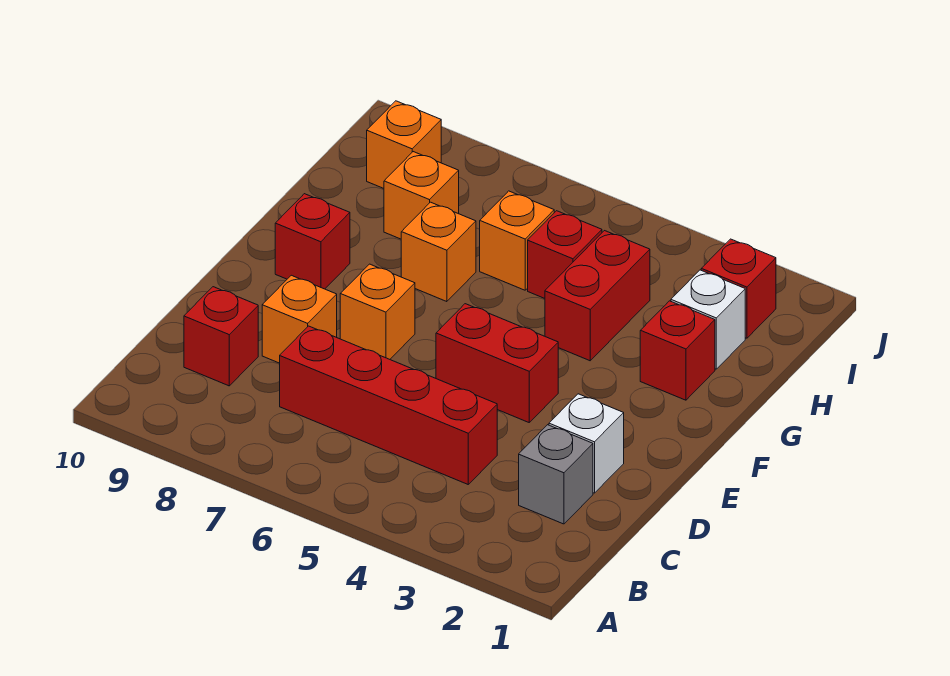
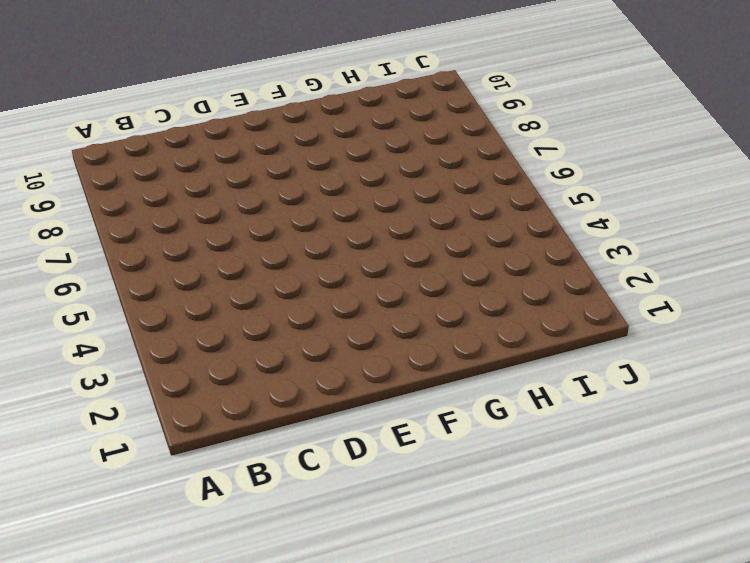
none -> grey brick C2 level 1
none -> red brick C4:C7 level 1
none -> red brick C9 level 1

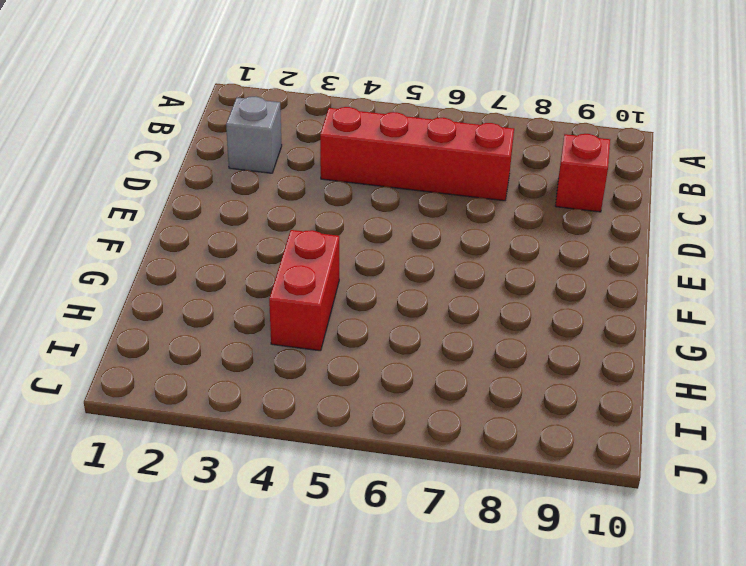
none -> white brick D2 level 1
none -> orange brick D8 level 1
none -> red brick E4:E5 level 1

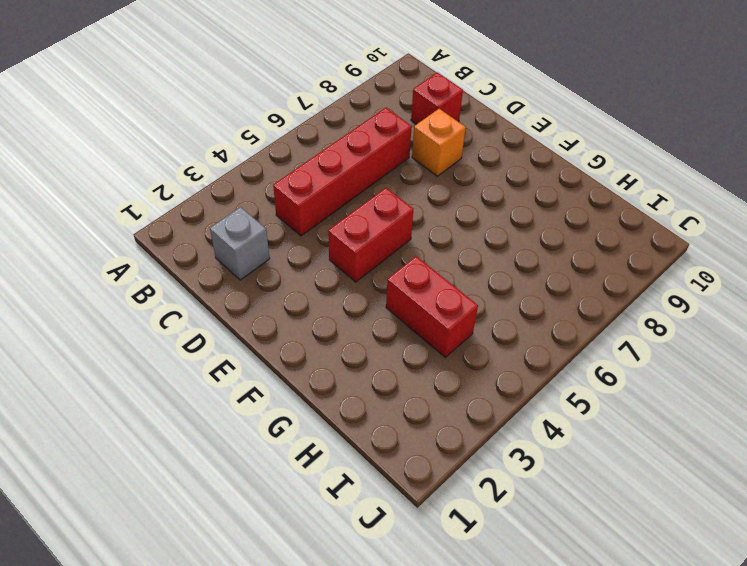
none -> white brick D2 level 1
none -> orange brick E7 level 1
none -> red brick F9 level 1

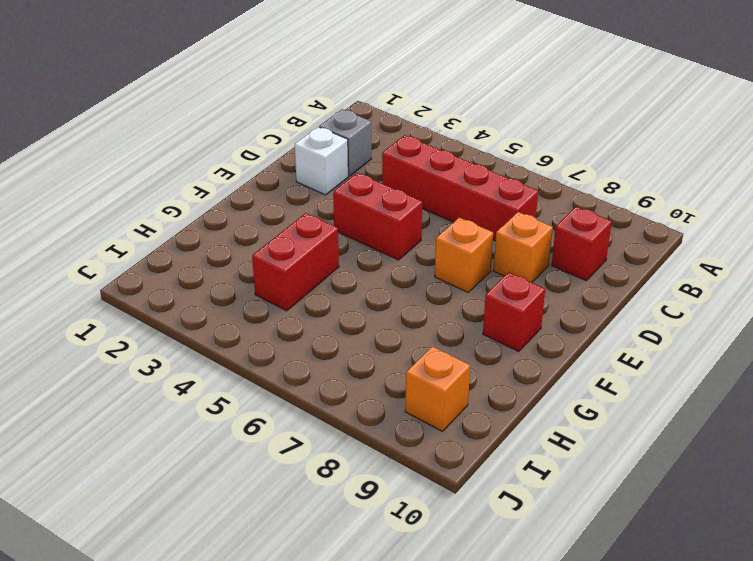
none -> red brick G2 level 1
none -> orange brick G7 level 1
none -> white brick H2 level 1

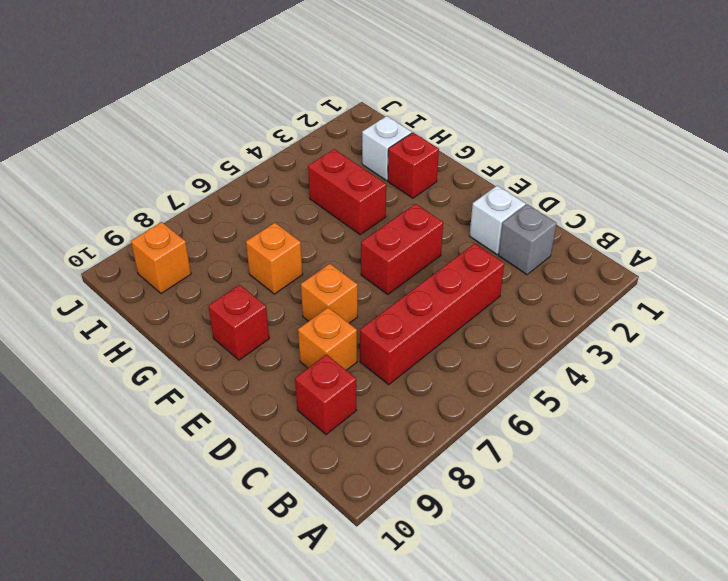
none -> red brick H5 level 1
none -> orange brick H6 level 1
none -> orange brick H8 level 1

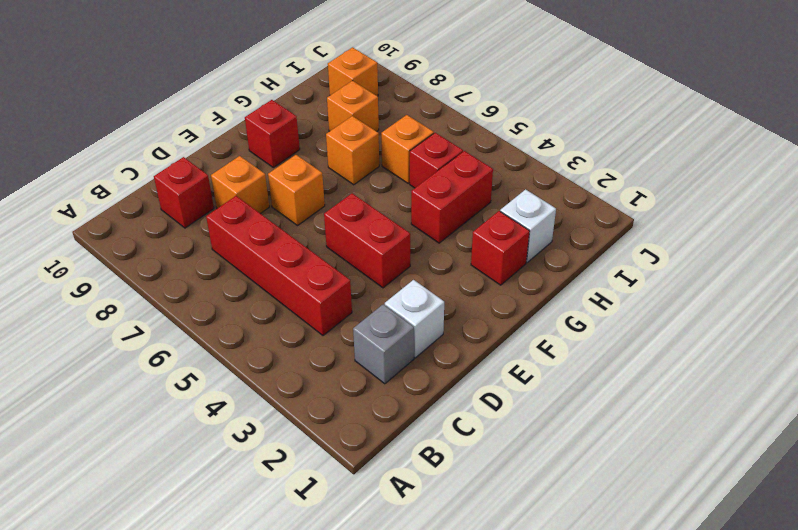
none -> red brick I2 level 1

